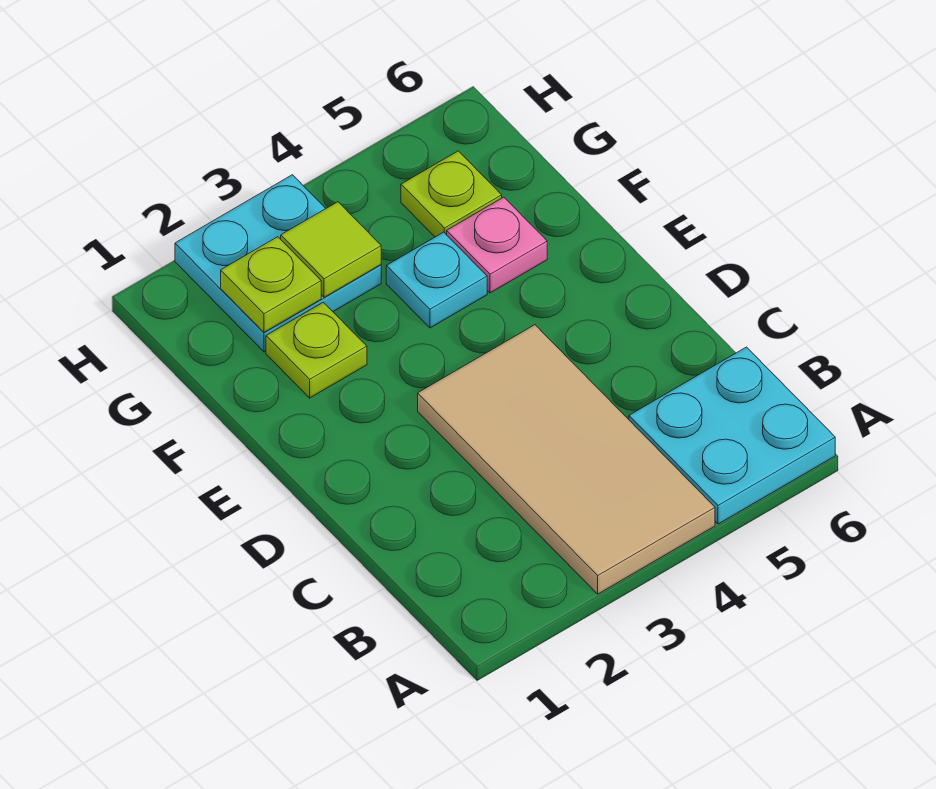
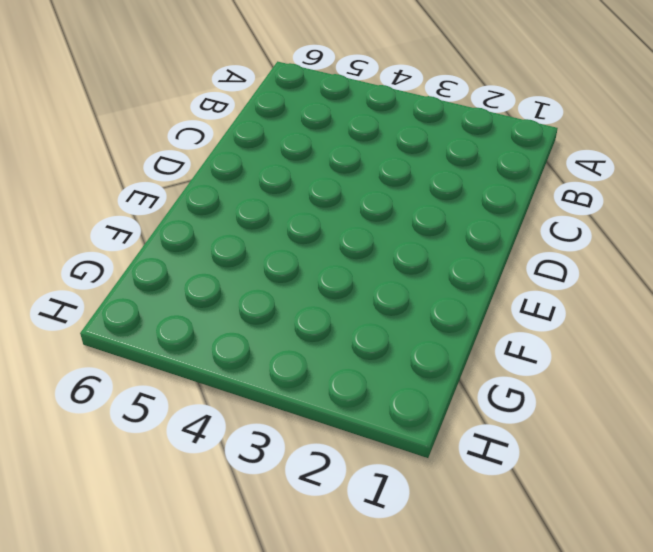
none -> tan tile A3:D4 level 1
none -> cyan plate A5:B6 level 1

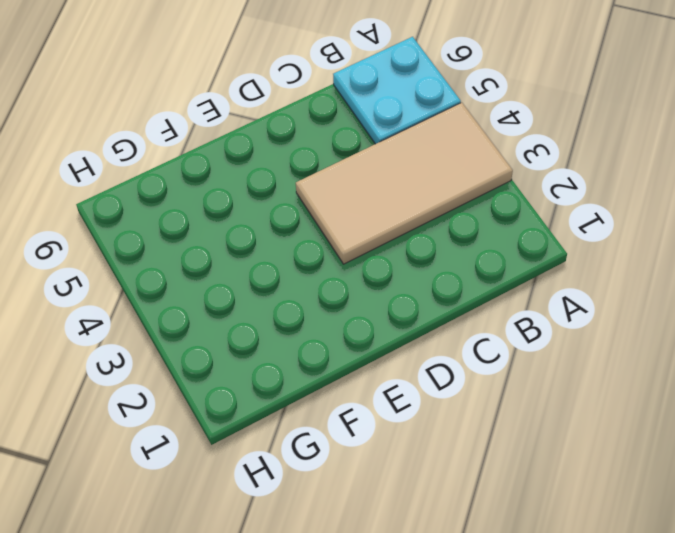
none -> lime plate F2 level 1
none -> cyan plate F4 level 1

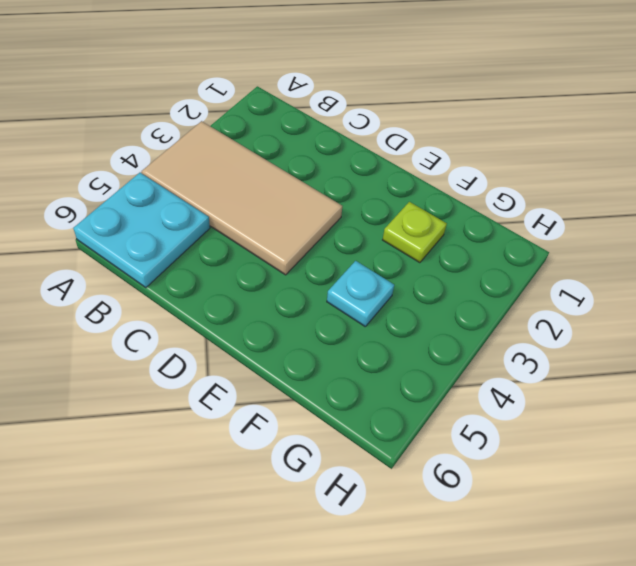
none -> pink plate F5 level 1
none -> cyan plate G2:H3 level 1

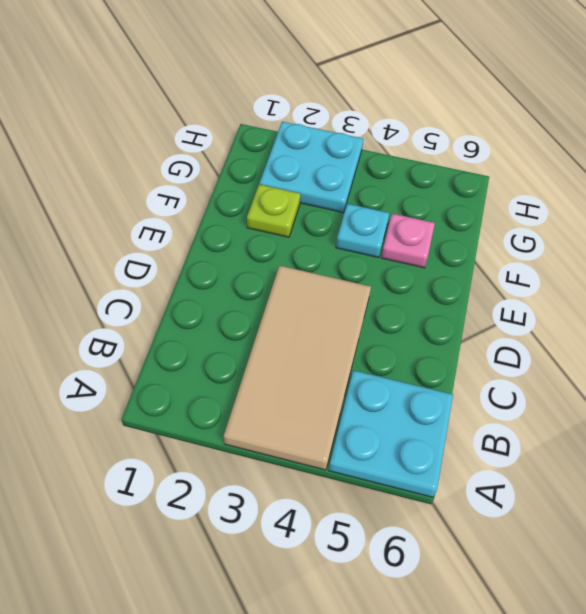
none -> lime plate G5 level 1
none -> lime plate G2 level 2

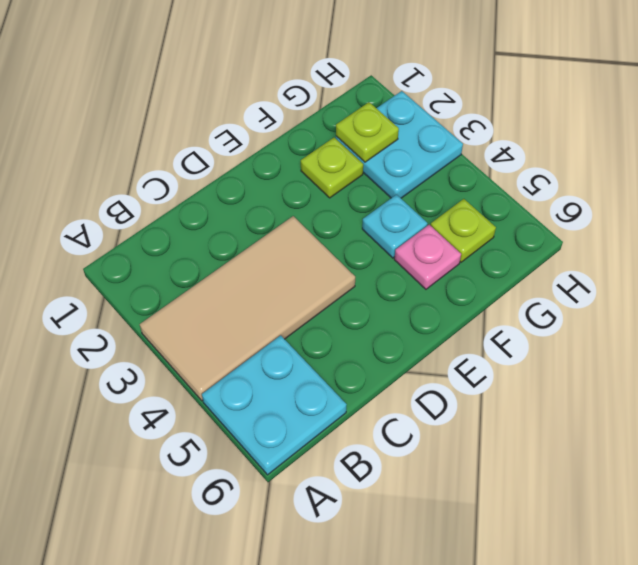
none -> lime tile G3 level 2

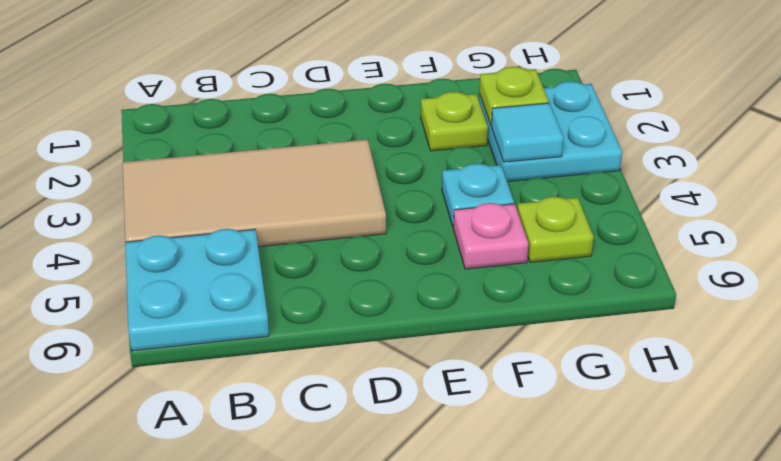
cyan tile G3 level 2 -> lime tile G3 level 2

